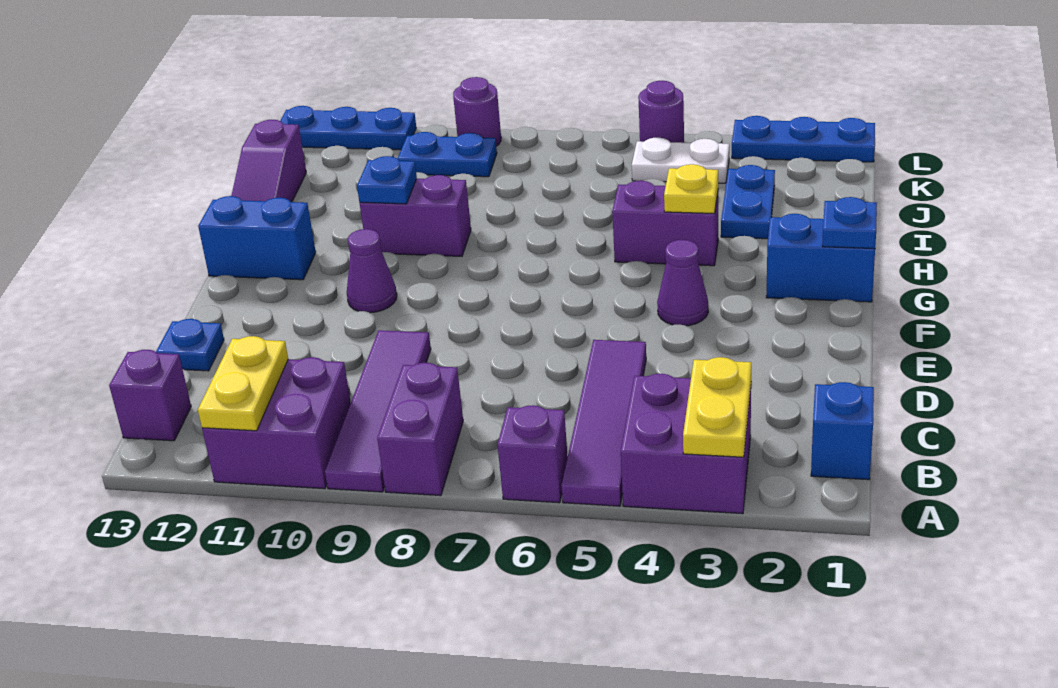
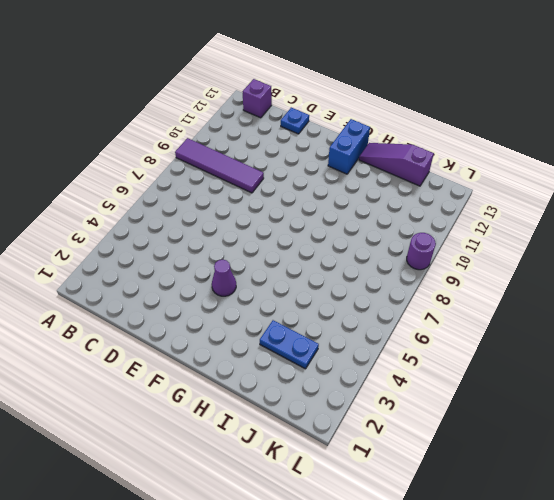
none -> purple brick A3:B4 level 1
none -> purple tile A5:D5 level 1
none -> purple brick A6 level 1

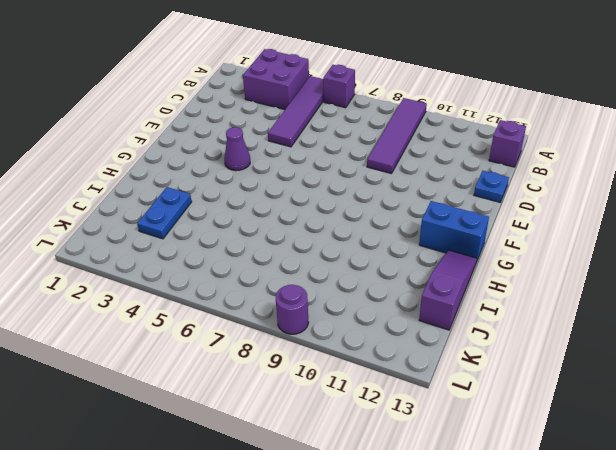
none -> purple brick A8:B8 level 1
none -> purple brick A10:B11 level 1
none -> blue brick B1 level 1

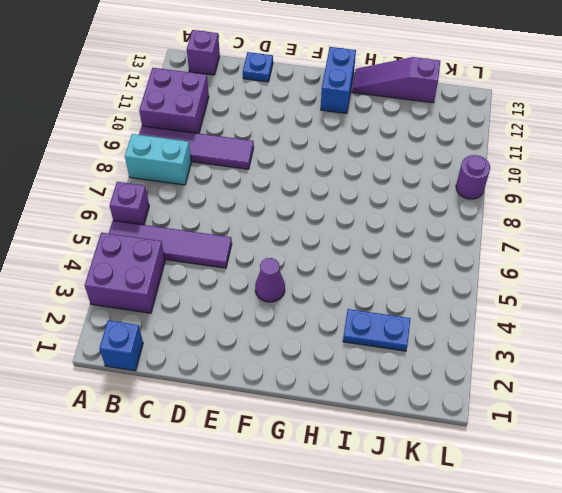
cyan brick A8:B8 level 1 -> purple brick A8:B8 level 1
none -> purple cone F10 level 1
none -> blue brick G1:G2 level 1
none -> purple brick H4:H5 level 1

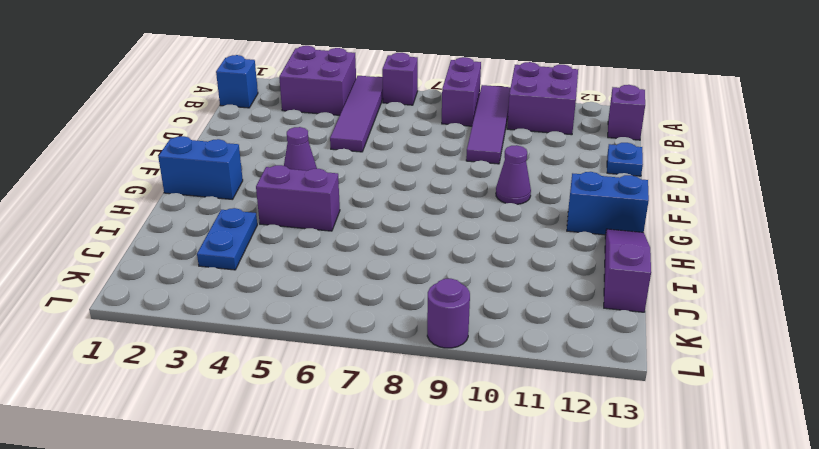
none -> purple brick H9:H10 level 1
none -> white plate K4:K5 level 1
none -> blue plate K9:K10 level 1

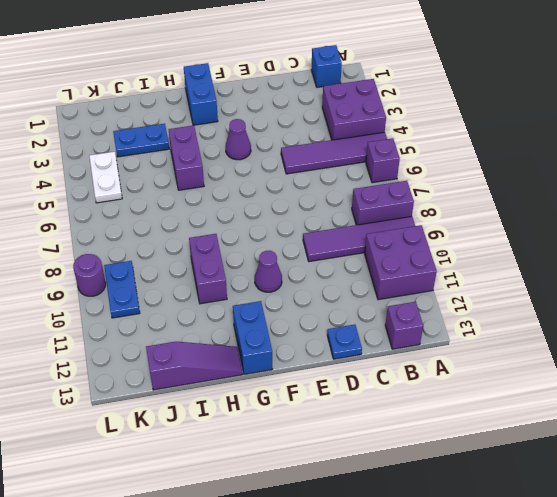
none -> blue plate L1:L3 level 1
none -> purple round brick L5 level 1
none -> blue plate L11:L13 level 1

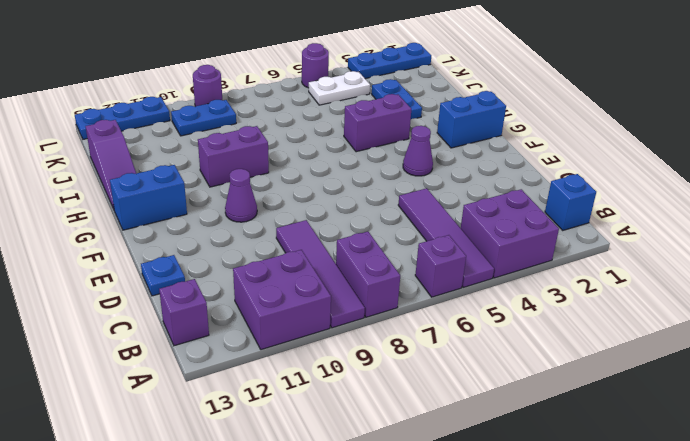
none -> yellow plate A3:B3 level 2
none -> yellow plate A11:B11 level 2
none -> blue plate G1 level 2

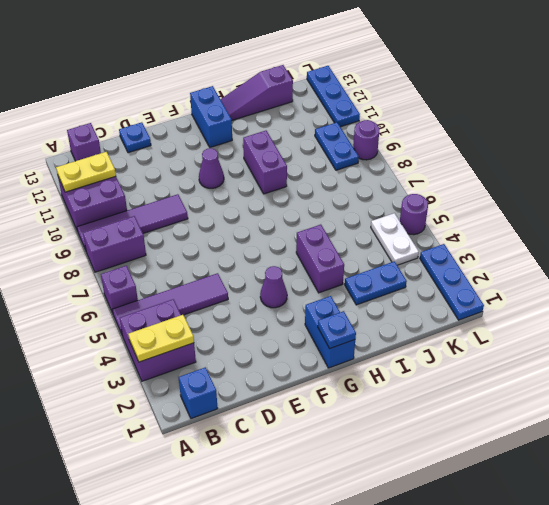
none -> yellow plate H4 level 2
none -> blue plate H10 level 2

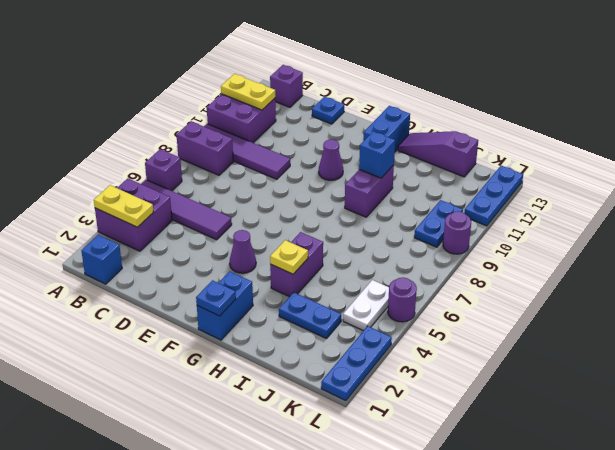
blue brick H10 level 2 -> blue plate H10 level 2

